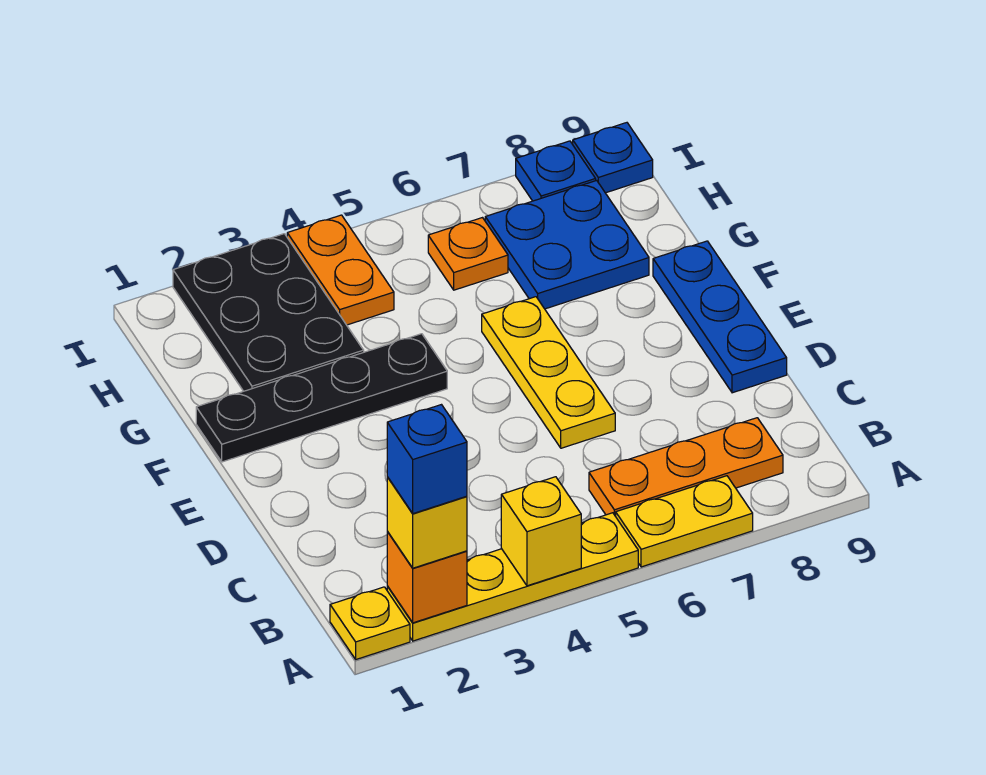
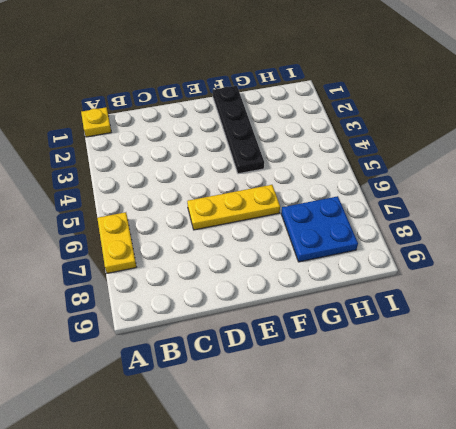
none -> yellow plate A2:A5 level 1
none -> orange plate B6:B8 level 1
none -> blue plate D9:F9 level 1

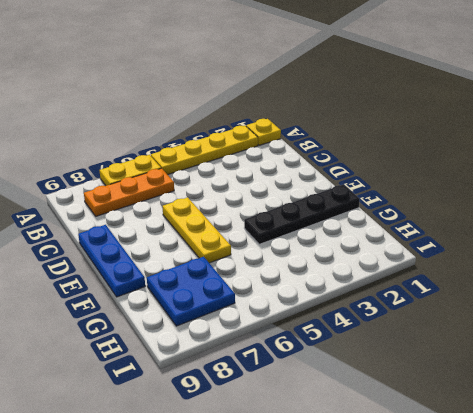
none -> black plate G2:I3 level 1
none -> orange plate H4:I4 level 1
none -> orange plate H6 level 1

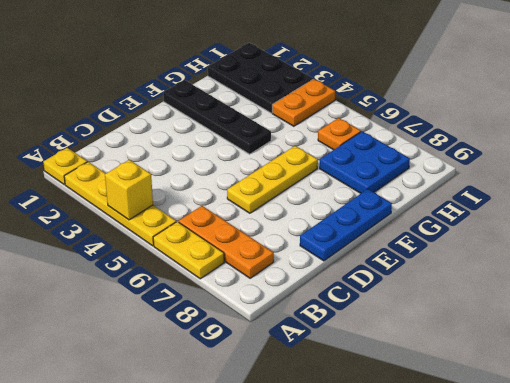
black plate H1:I3 level 1 -> black plate G2:I3 level 1
none -> blue plate I8 level 1
none -> blue plate I9 level 1
none -> orange brick A2 level 2

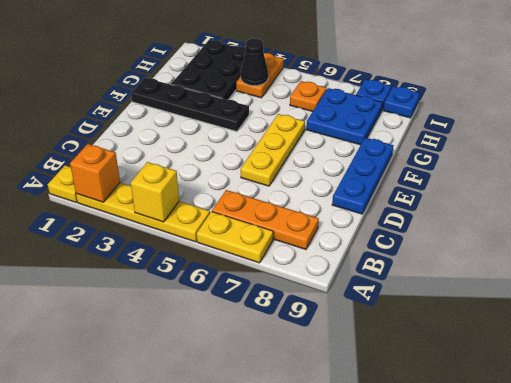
black cone H4 level 2 -> none
none -> yellow brick A2 level 3
none -> blue brick A2 level 4

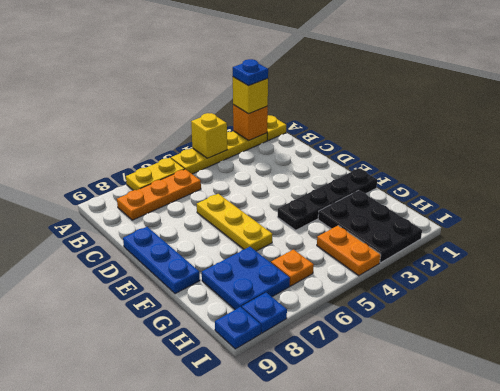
blue plate A2 level 4 -> blue brick A2 level 4

